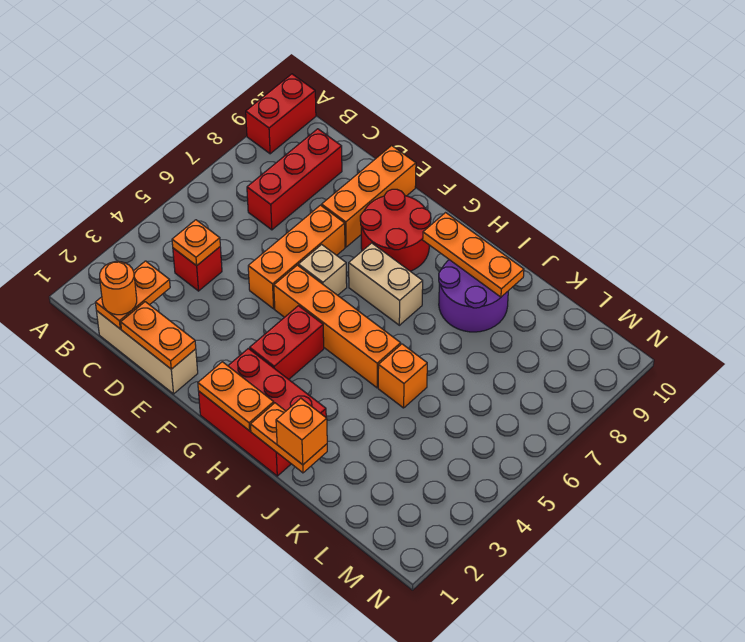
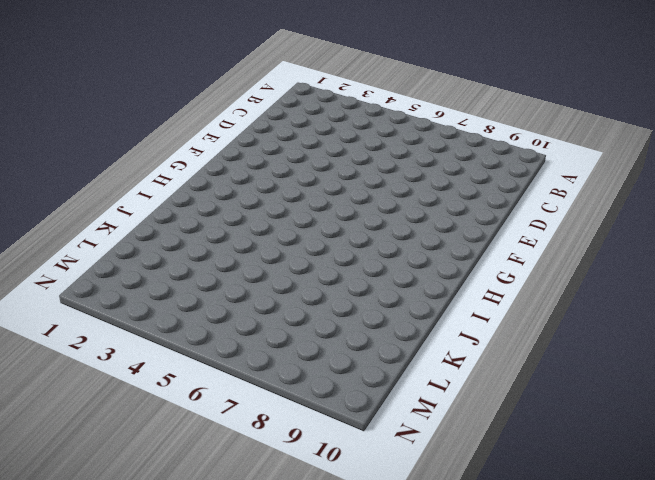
none -> red brick A9:A10 level 1
none -> tan brick C1:E1 level 1
none -> red brick C4 level 1

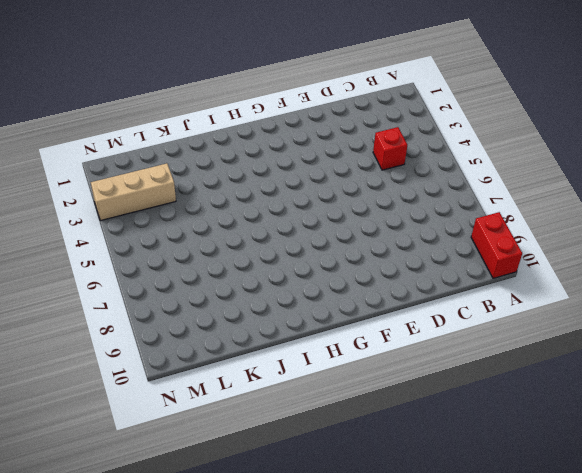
tan brick L3:N3 level 1 -> tan brick C1:E1 level 1
none -> red brick C7:C9 level 1
none -> orange brick E5:E7 level 1
none -> orange brick E8:E10 level 1

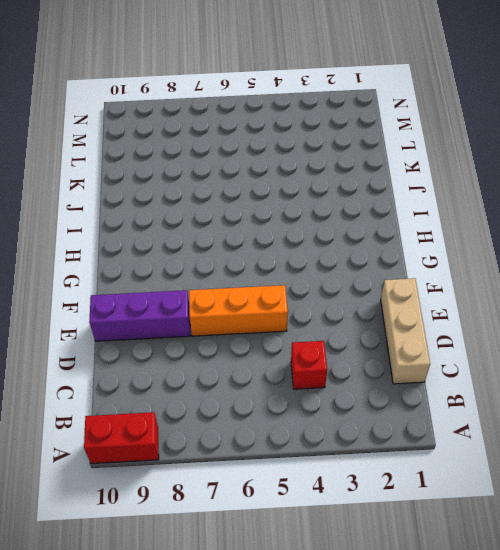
purple brick E8:E10 level 1 -> orange brick E8:E10 level 1
none -> red brick C7:C9 level 1
none -> orange brick F5:I5 level 1
none -> tan brick F6 level 1

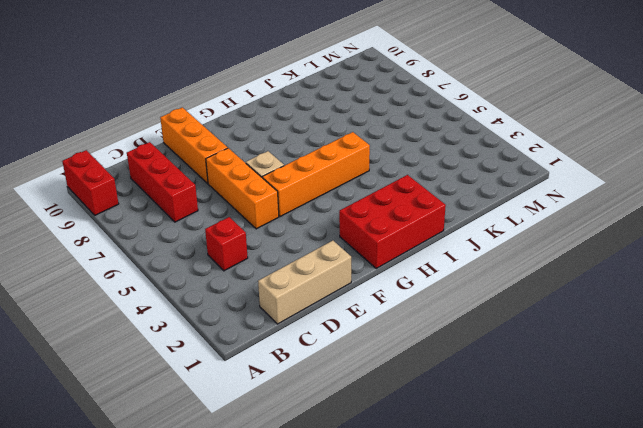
none -> red round brick F8:G9 level 1
none -> red brick G3:G4 level 1
none -> tan brick G7:H7 level 1

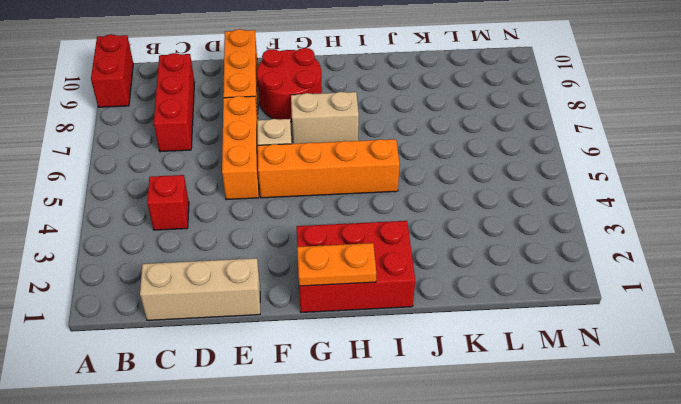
none -> red brick G3:G4 level 1
none -> purple round brick I8:J9 level 1
none -> orange brick J5 level 1

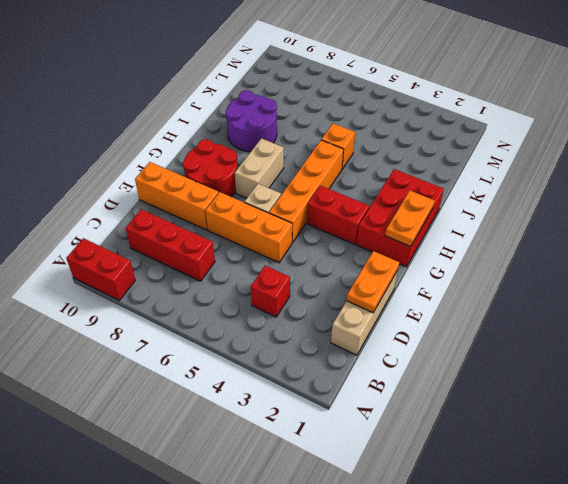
none -> orange plate C1:C2 level 2
none -> orange plate C4 level 2
none -> orange plate H9:J9 level 2

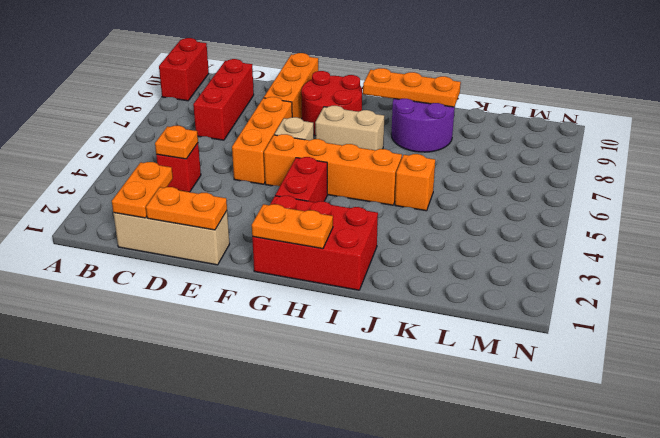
none -> orange plate I1:J1 level 2
none -> orange round brick C1 level 3
none -> orange brick J1 level 3

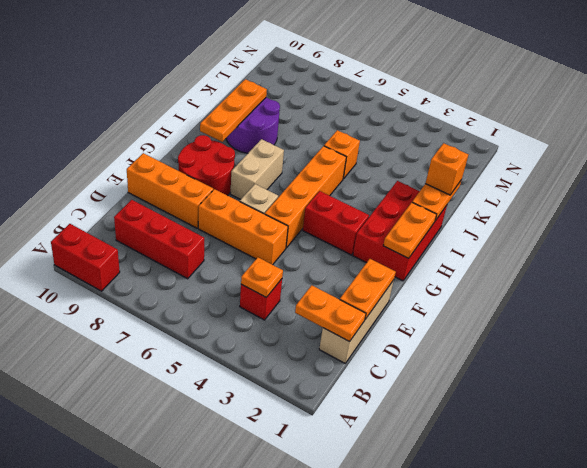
none -> orange round brick C1 level 3

